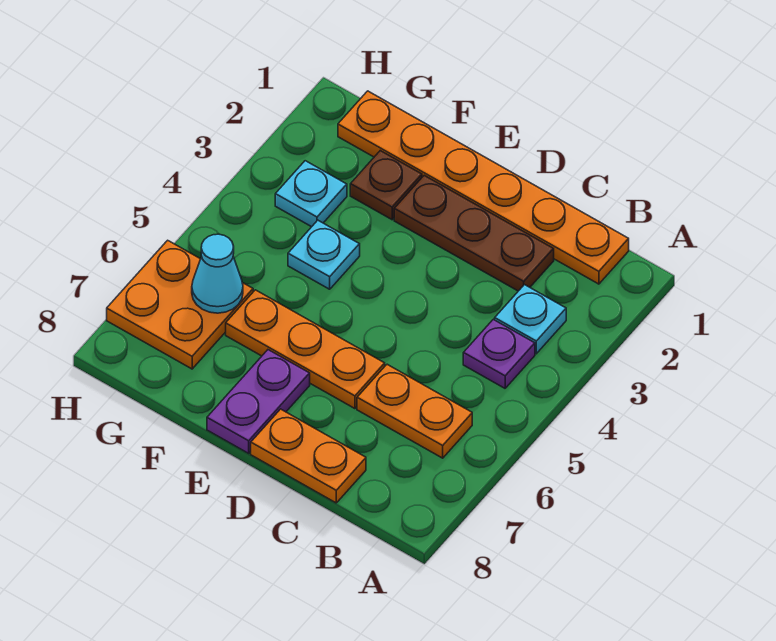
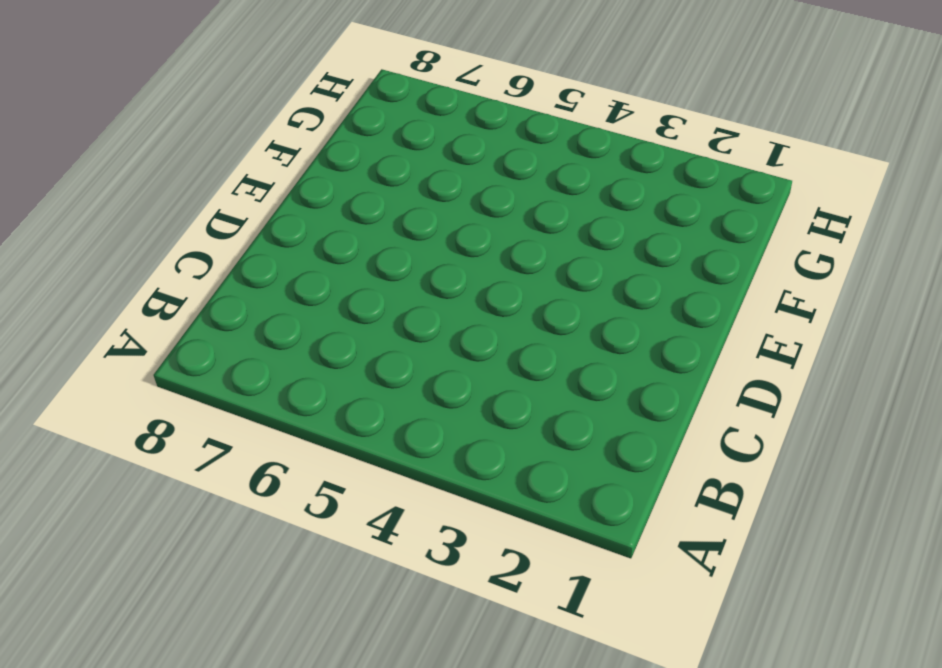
none -> orange plate B1:G1 level 1
none -> cyan plate B3 level 1
none -> purple plate B4 level 1

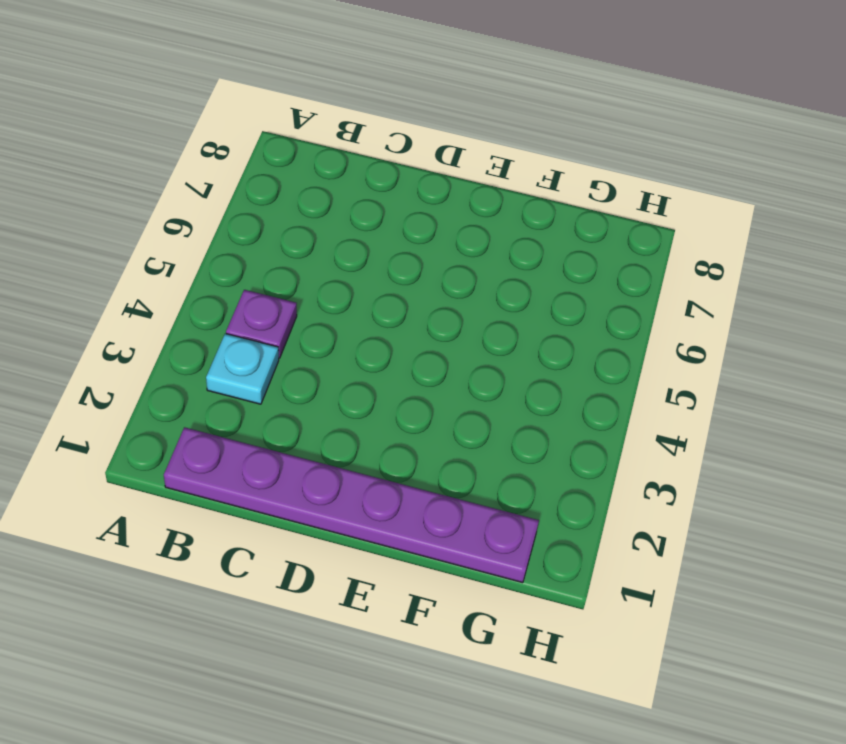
purple plate B1:G1 level 1 -> orange plate B1:G1 level 1
none -> orange plate B6:C6 level 1
none -> brown plate C2:E2 level 1
none -> orange plate C8:D8 level 1

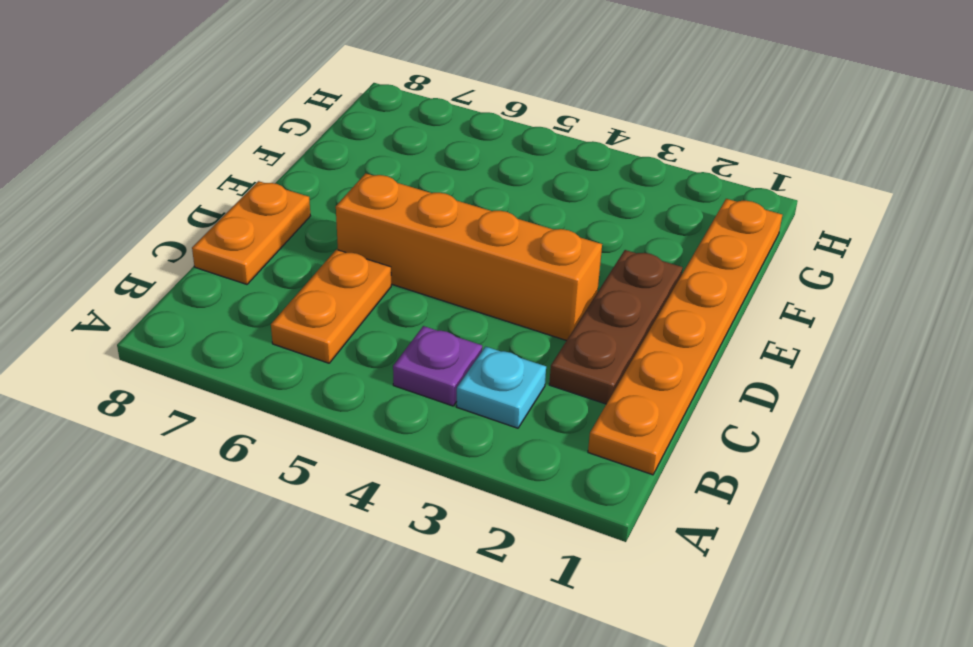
orange brick D3:D6 level 1 -> orange plate D6:F6 level 1
none -> purple plate E7:E8 level 1
none -> brown plate F2 level 1
none -> cyan plate F4 level 1

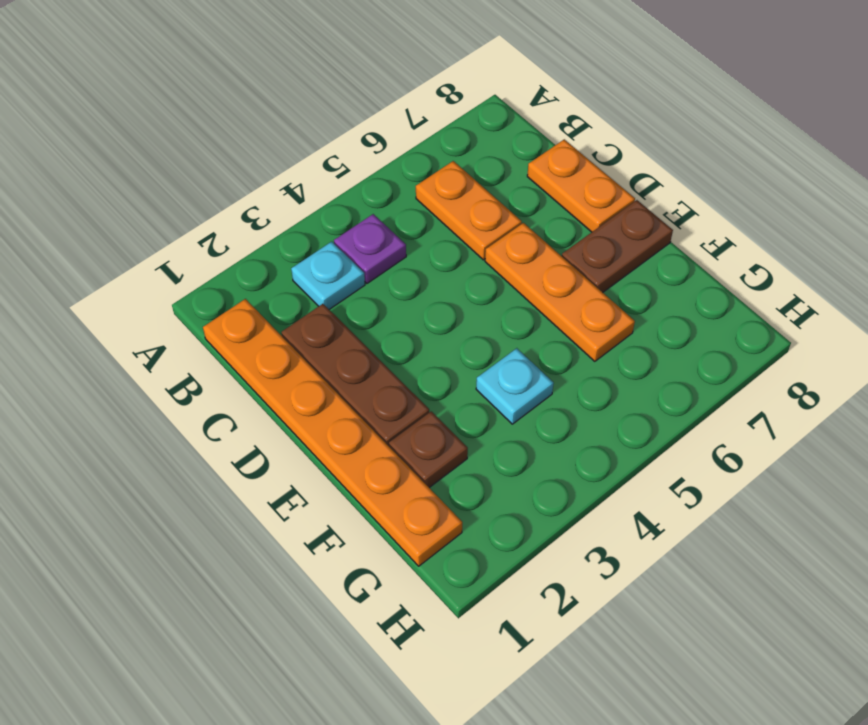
brown plate E7:E8 level 1 -> purple plate E7:E8 level 1
none -> cyan plate G3 level 1
none -> orange plate G6:H7 level 1
none -> cyan cone G6 level 2

